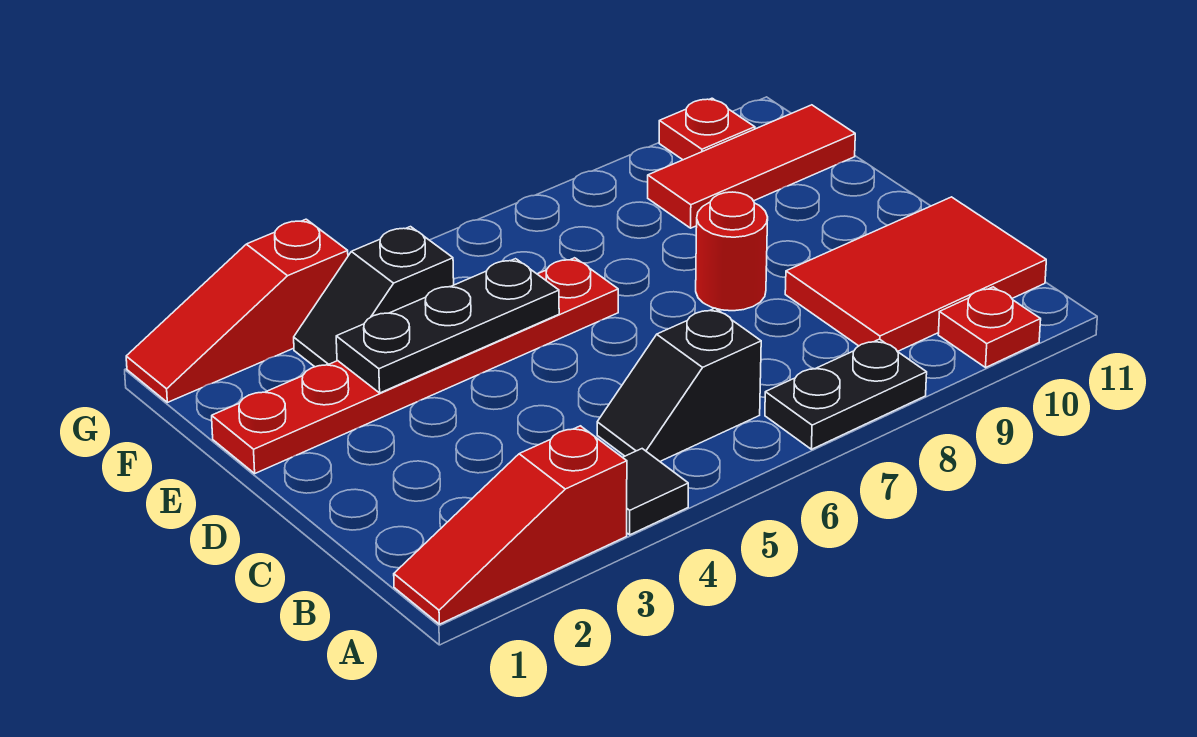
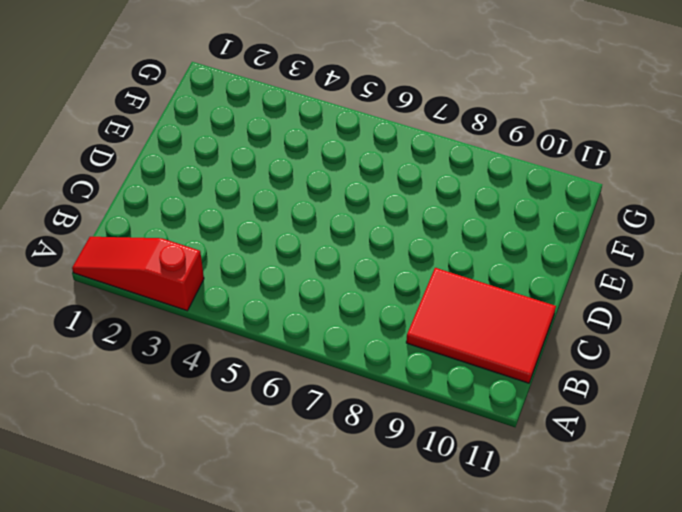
none -> black tile A4 level 1
none -> black plate A7:A8 level 1
none -> red plate A10 level 1

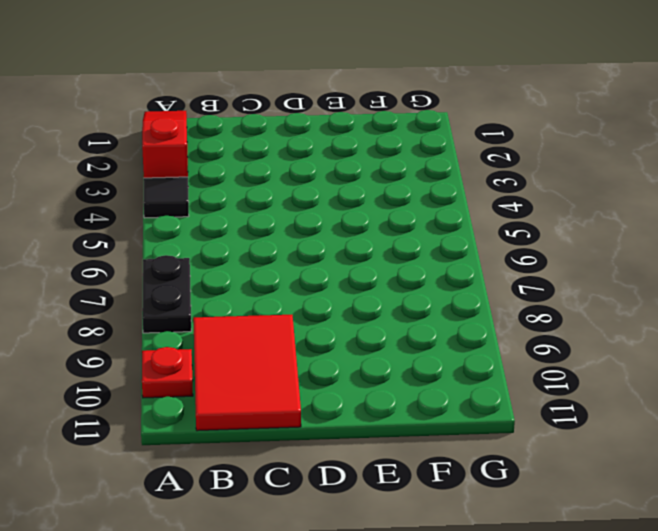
none -> black slope B5:B6 level 1 top 6
none -> red round brick D8 level 1
none -> red plate E1:E6 level 1

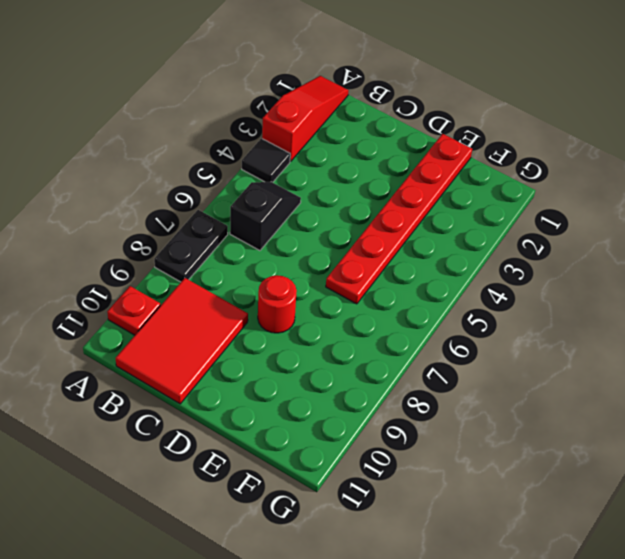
none -> black slope F3:F4 level 1 top 4
none -> red tile F9:F11 level 1
none -> red slope G1:G3 level 1 top 3

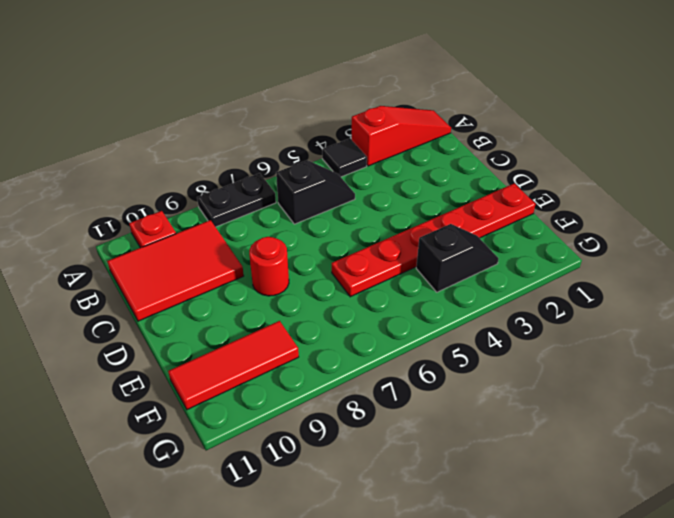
none -> red slope G1:G3 level 1 top 3
none -> red plate G10 level 1
none -> black plate E3:E5 level 2

